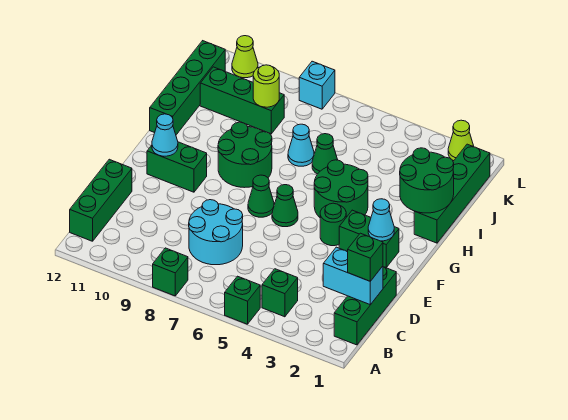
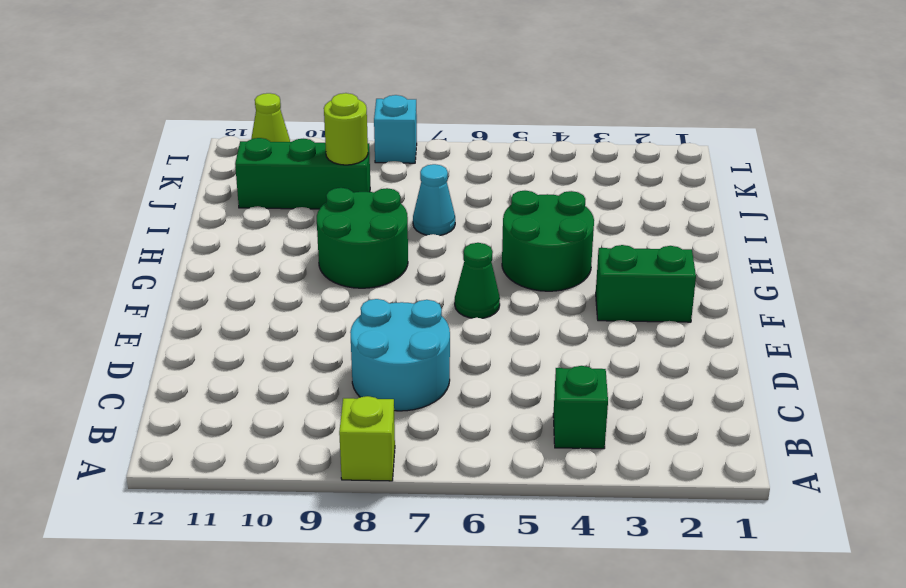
lime brick A8 level 1 -> green brick A8 level 1
none -> green brick A5 level 1
none -> green brick B1:D1 level 1
none -> green brick B12:D12 level 1

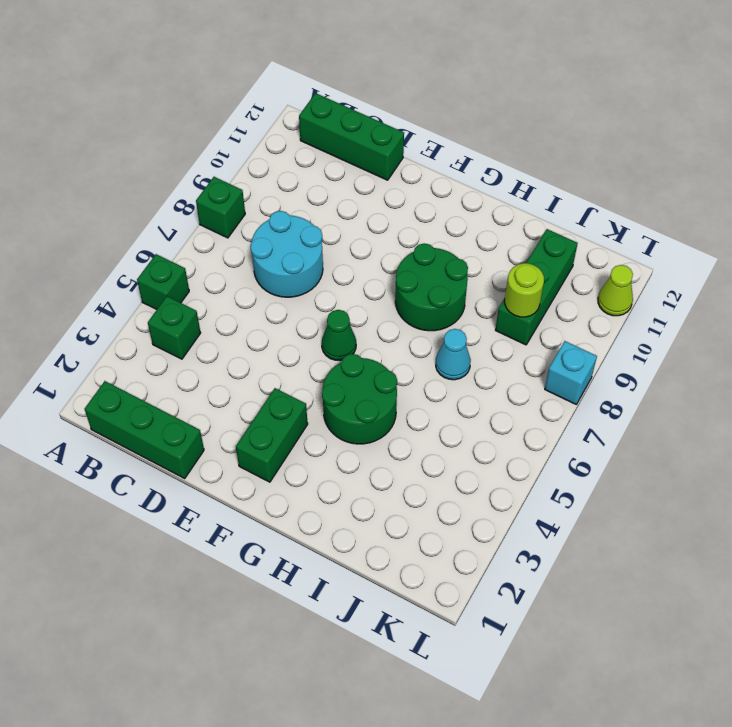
none -> green round brick F4 level 1
none -> green cone F7 level 1
none -> green brick F10:F11 level 1

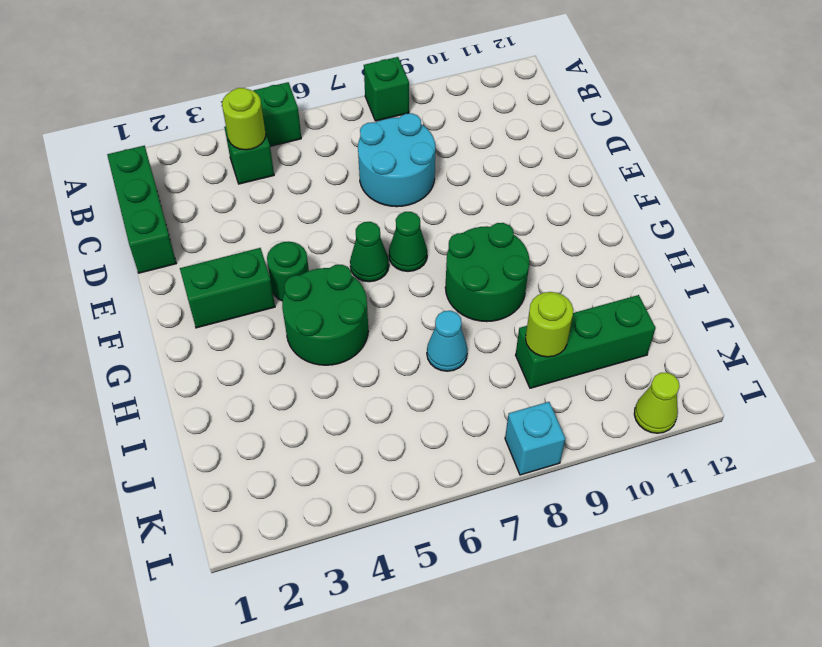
lime round brick B4 level 2 -> none
none -> green brick B12:D12 level 1
none -> green brick F10:F11 level 1
none -> green brick H1:K1 level 1

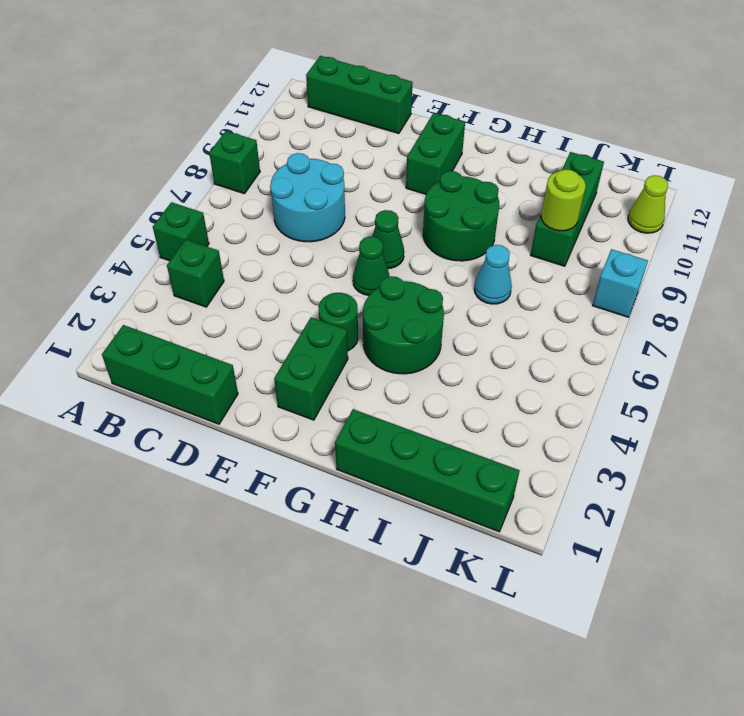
none -> green brick H12:K12 level 1
none -> green cone I6 level 1
none -> lime cone L2 level 1

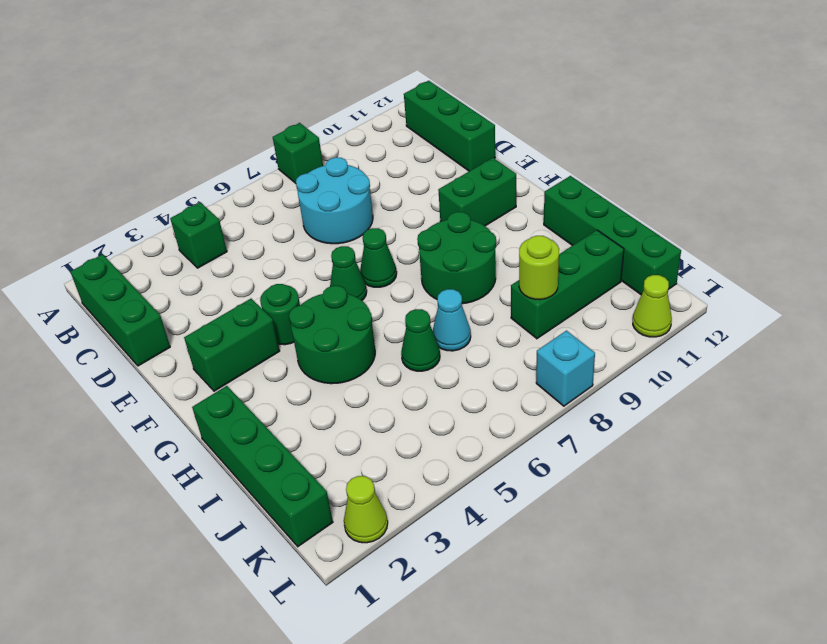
none -> green brick A5 level 1
none -> cyan brick C1:C2 level 2
none -> cyan cone F2 level 2

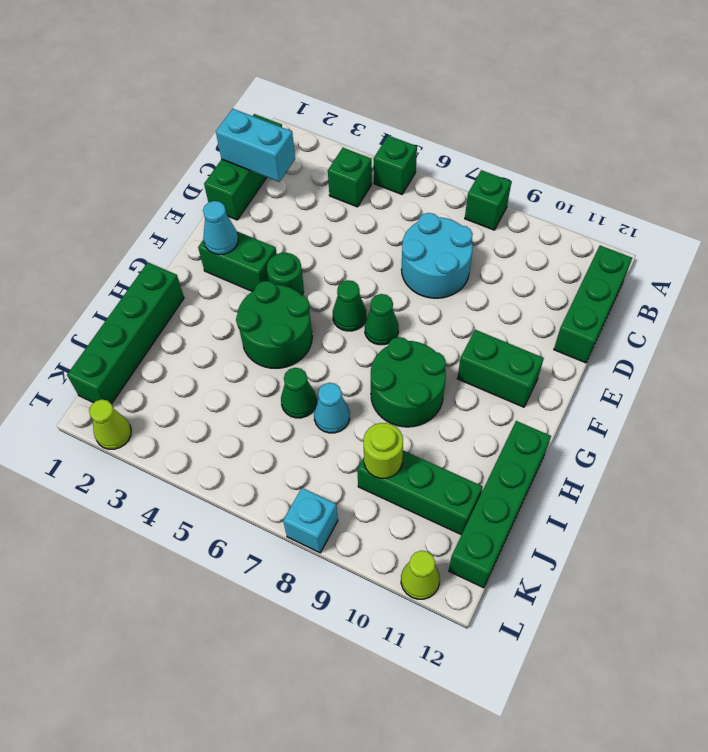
none -> cyan cone F11 level 2
none -> green round brick H1:I2 level 2
none -> green brick C1 level 3

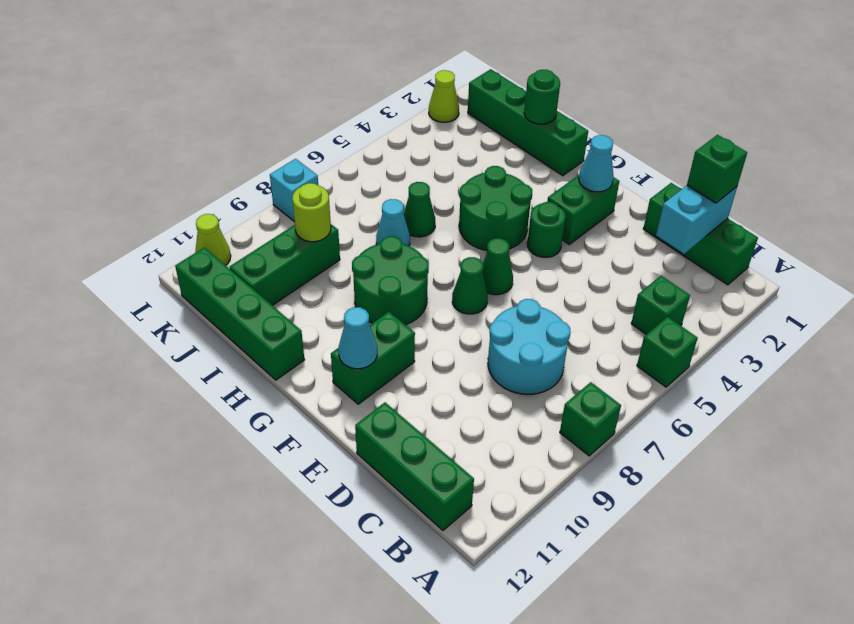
green round brick I1 level 2 -> green round brick H1:I2 level 2

